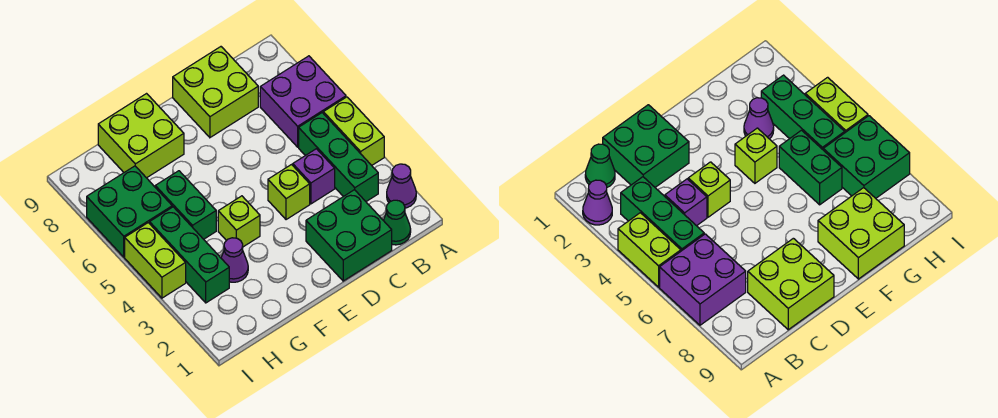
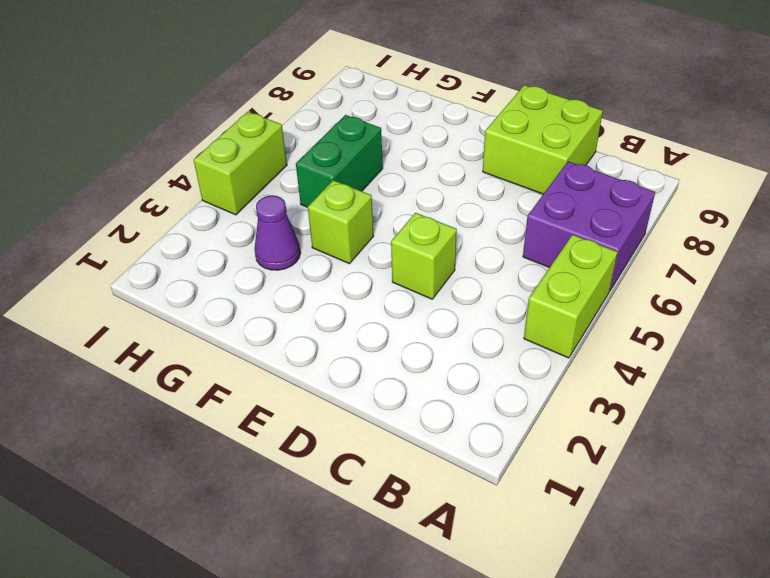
none -> purple cone A2 level 1
none -> green cone B1 level 1
none -> green brick B3:B5 level 1

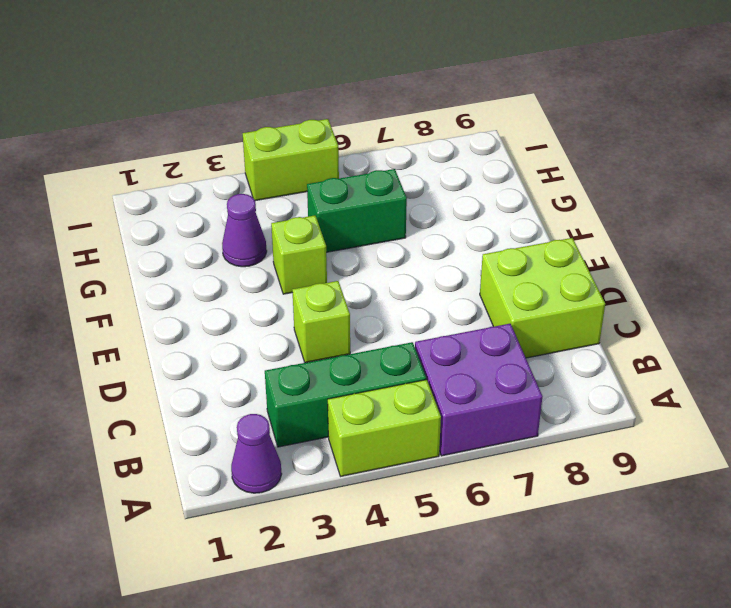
none -> green cone B1 level 1
none -> green brick C1:D2 level 1
none -> purple brick C4 level 1

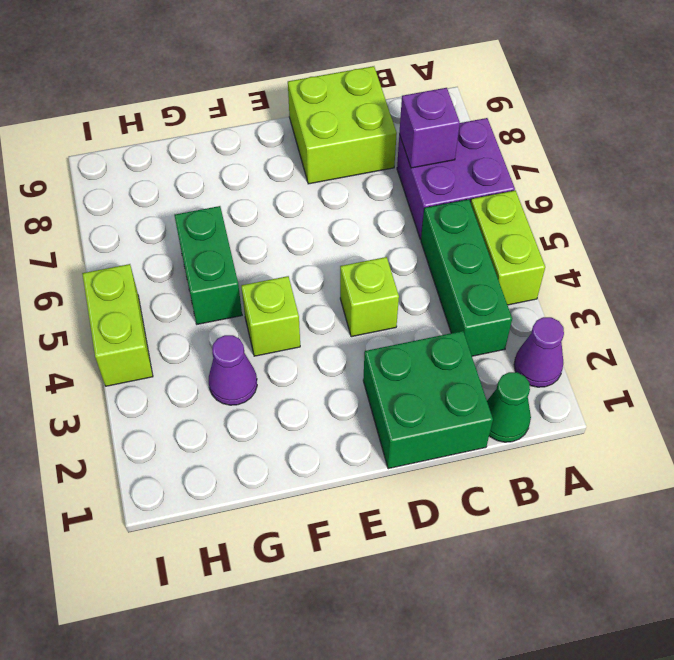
purple brick B7 level 2 -> purple brick C4 level 1
none -> lime brick F8:G9 level 1
none -> green brick H3:H5 level 1
none -> green brick H6:I7 level 1

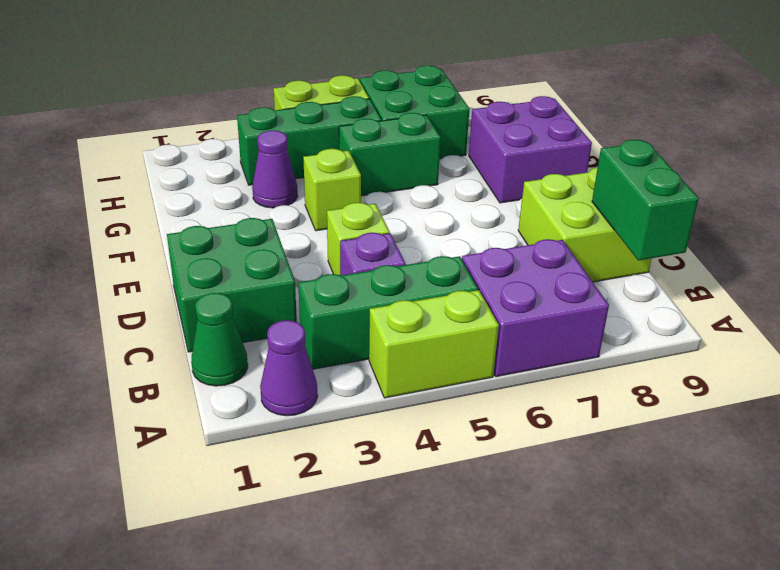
green brick B9:C9 level 2 -> none
purple brick F8:G9 level 1 -> lime brick F8:G9 level 1

